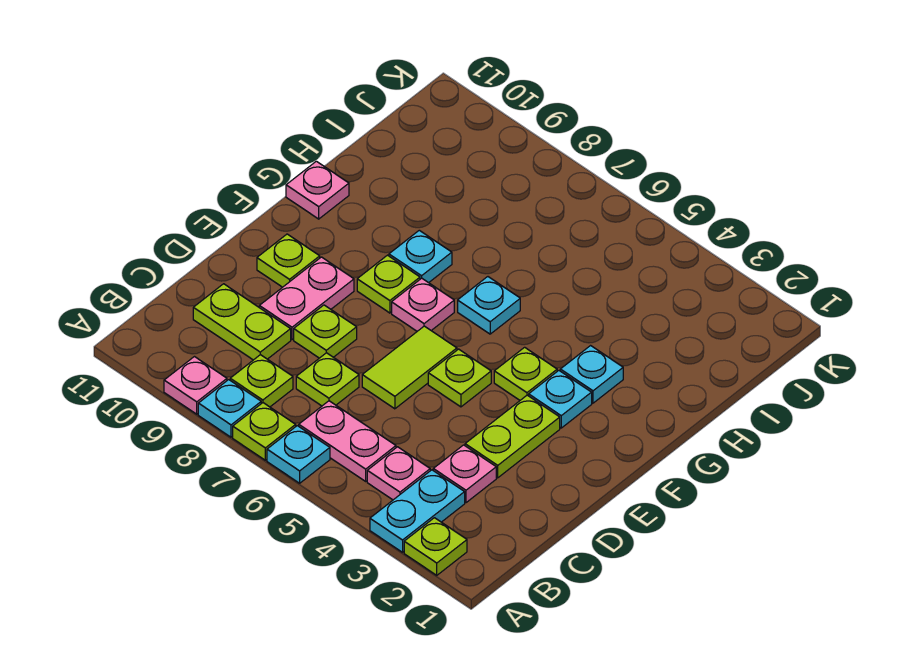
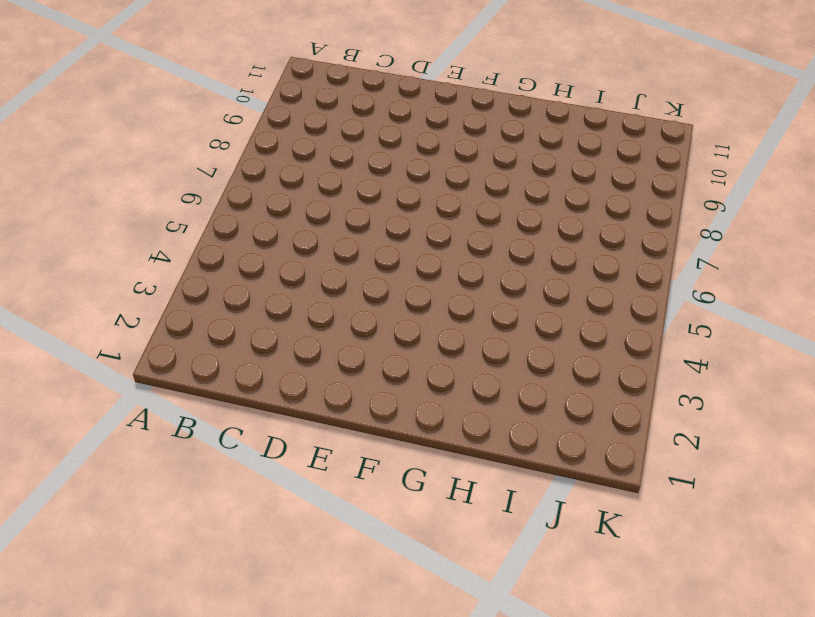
none -> lime plate A2 level 1
none -> cyan plate A3:B3 level 1
none -> cyan plate A6 level 1

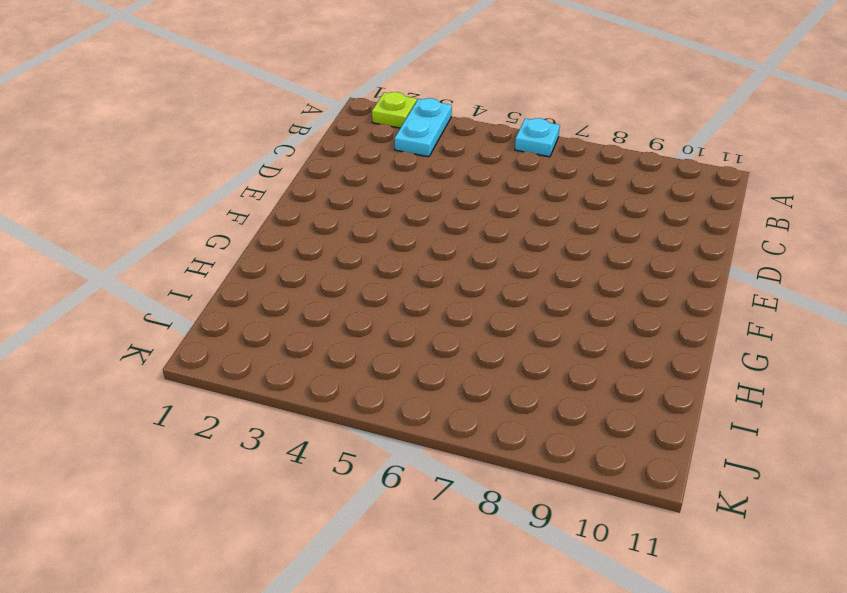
none -> lime plate A7 level 1
none -> cyan plate A8 level 1
none -> pink plate A9 level 1

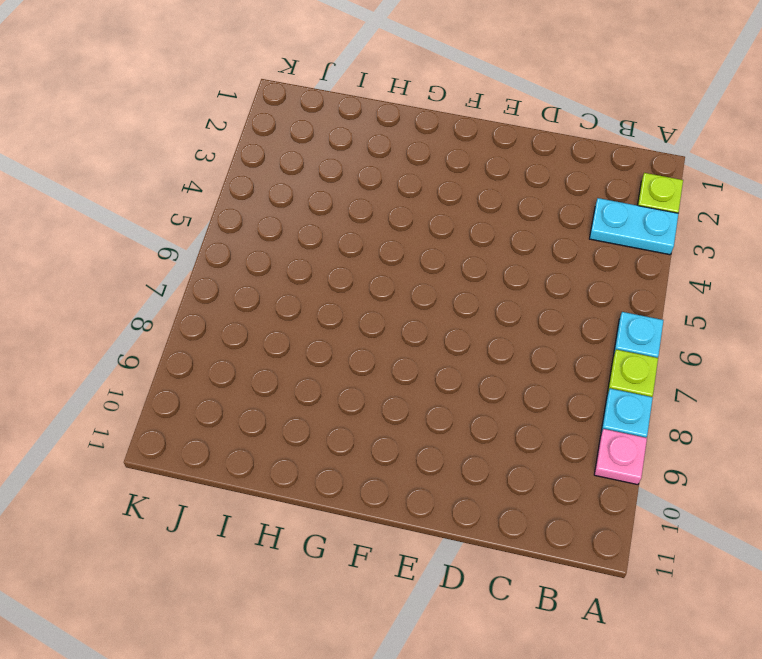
none -> pink plate B4 level 1
none -> pink plate B5:B6 level 1
none -> lime plate B8 level 1

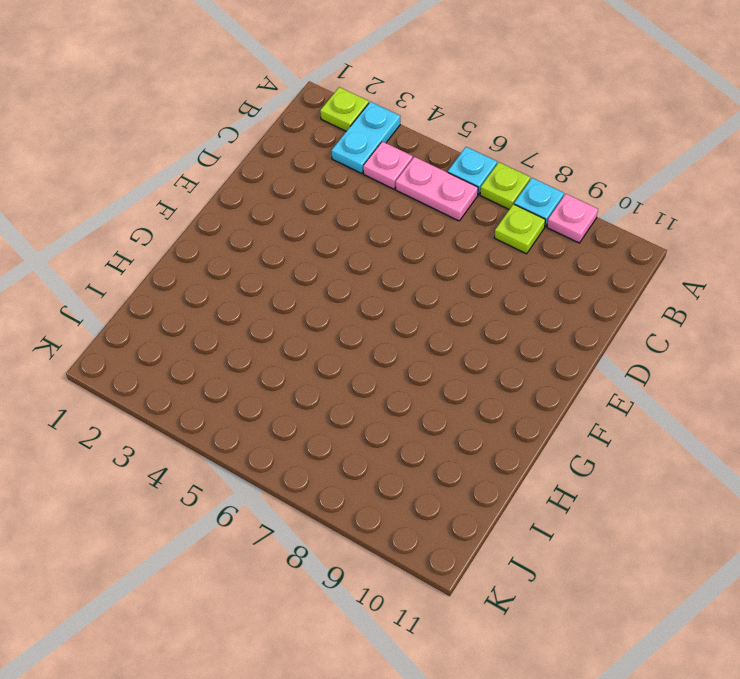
none -> pink plate C3 level 1
none -> lime plate C7 level 1
none -> lime plate C9:C10 level 1

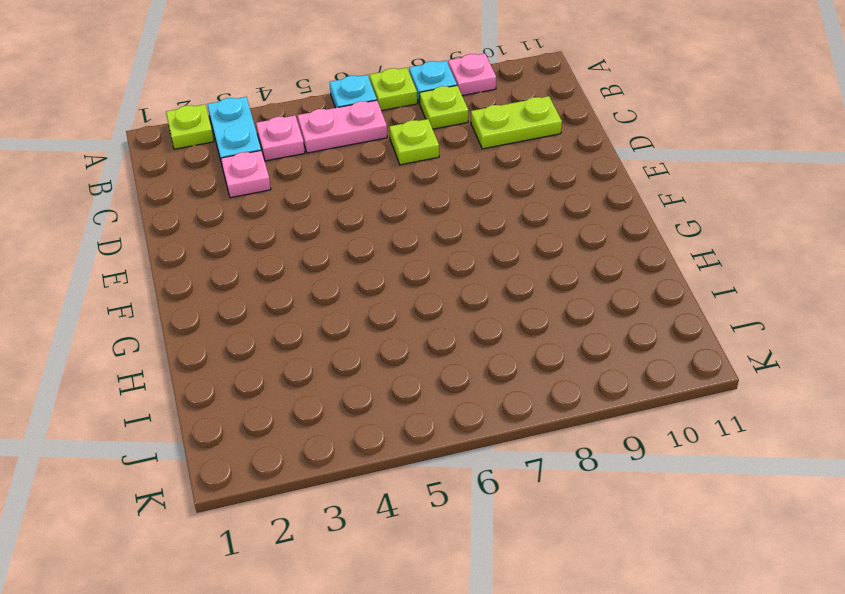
none -> lime plate D3:E3 level 1
none -> lime tile D6:E6 level 1
none -> lime plate D8 level 1

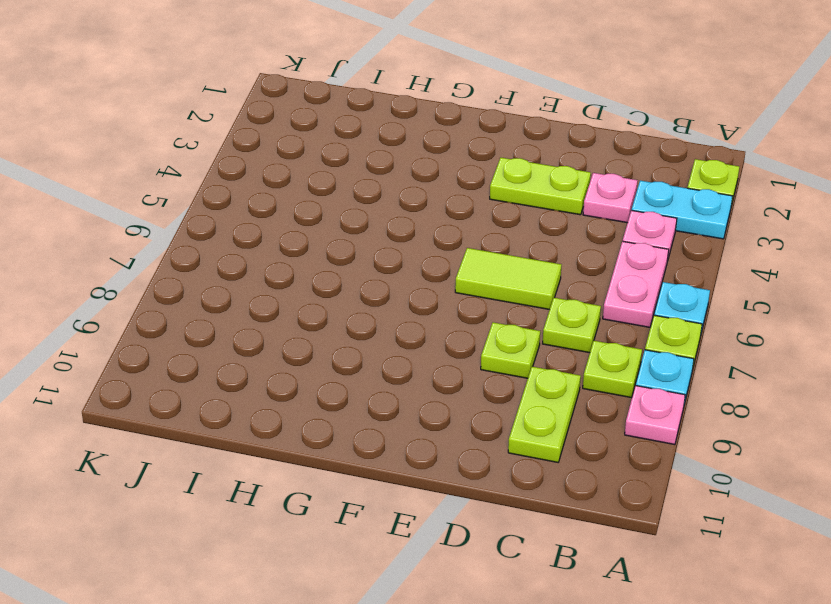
none -> pink plate D9:E9 level 1
none -> lime plate E5 level 1
none -> lime plate E10 level 1

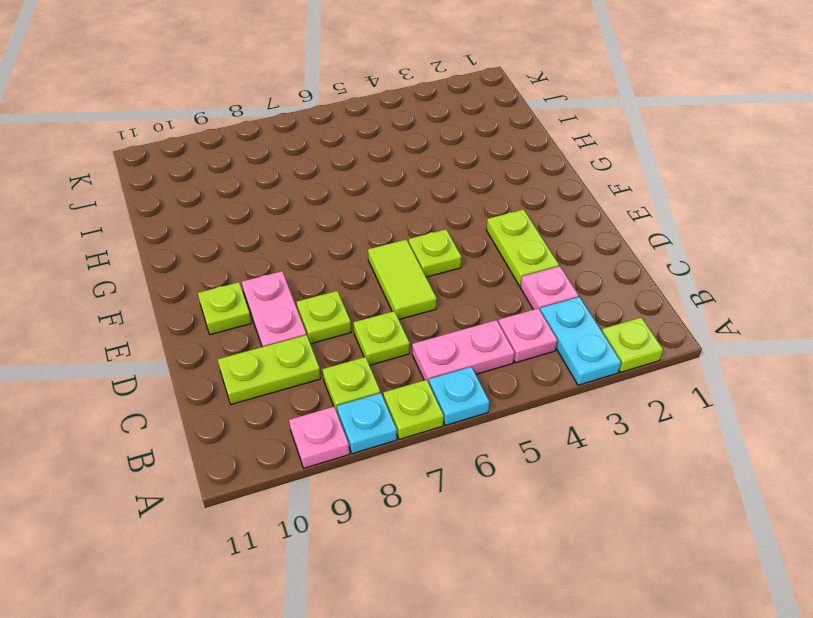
none -> cyan plate F3 level 1
none -> lime plate F4 level 1
none -> pink plate F7 level 1

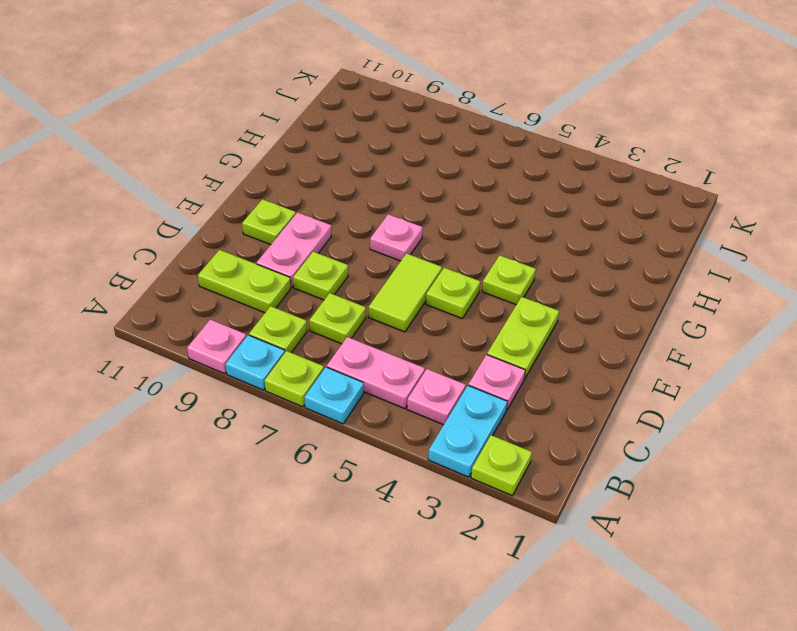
none -> cyan plate F3 level 1
none -> lime plate F8 level 1
none -> cyan plate G3 level 1

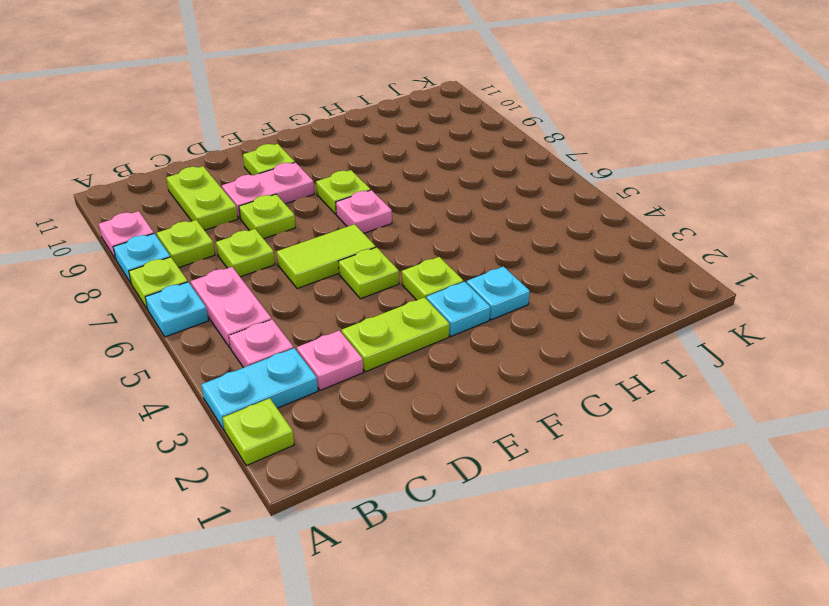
none -> cyan plate G6 level 1
none -> cyan plate G8 level 1
none -> pink plate G11 level 1

